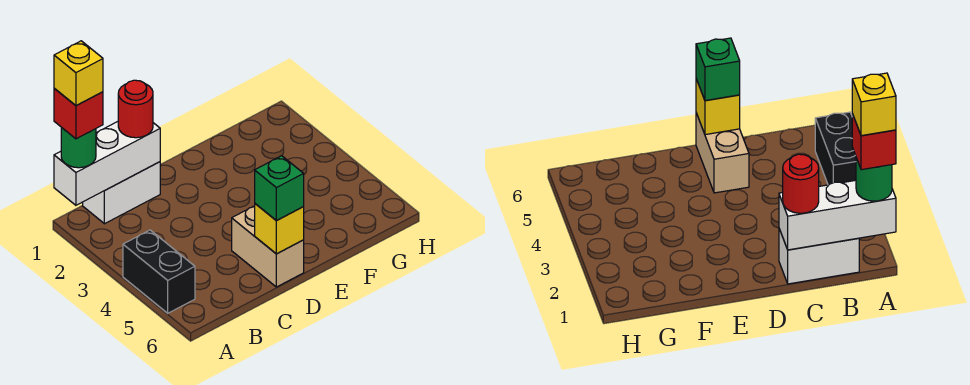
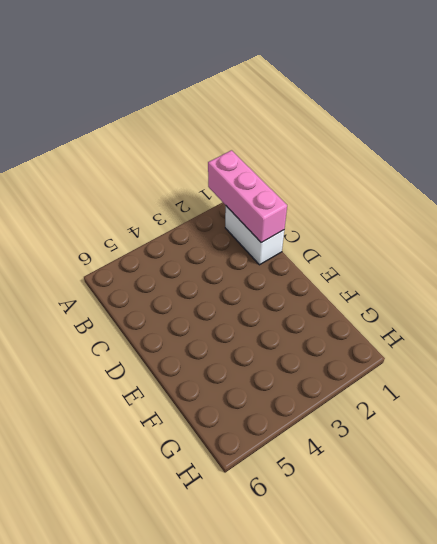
pink brick A1:C1 level 2 -> white brick A1:C1 level 2
none -> black brick A4:A5 level 1
none -> tan brick D5:D6 level 1

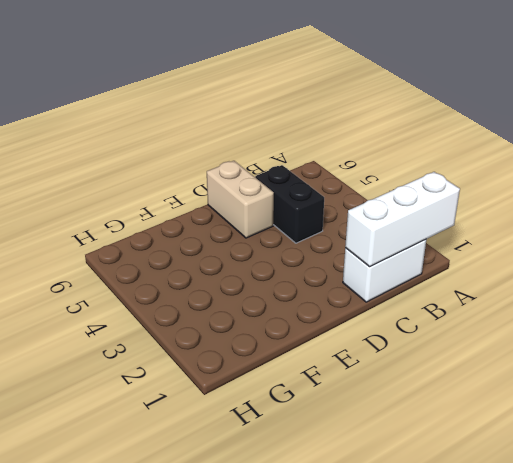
black brick C4:C5 level 1 -> black brick A4:A5 level 1
none -> yellow brick D6 level 2
none -> green round brick A1 level 3

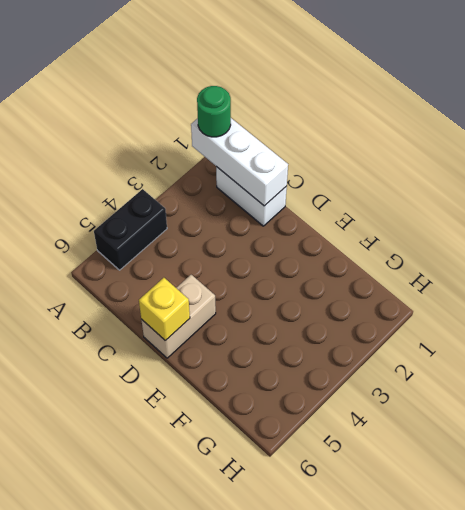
none -> red round brick C1 level 3
none -> green brick D6 level 3

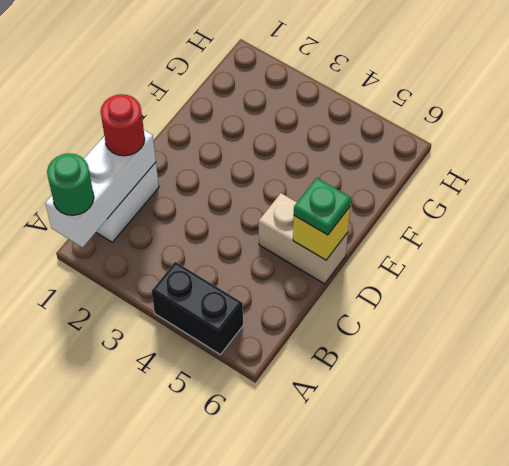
green plate D6 level 3 -> green brick D6 level 3
none -> red brick A1 level 4
none -> yellow brick A1 level 5

